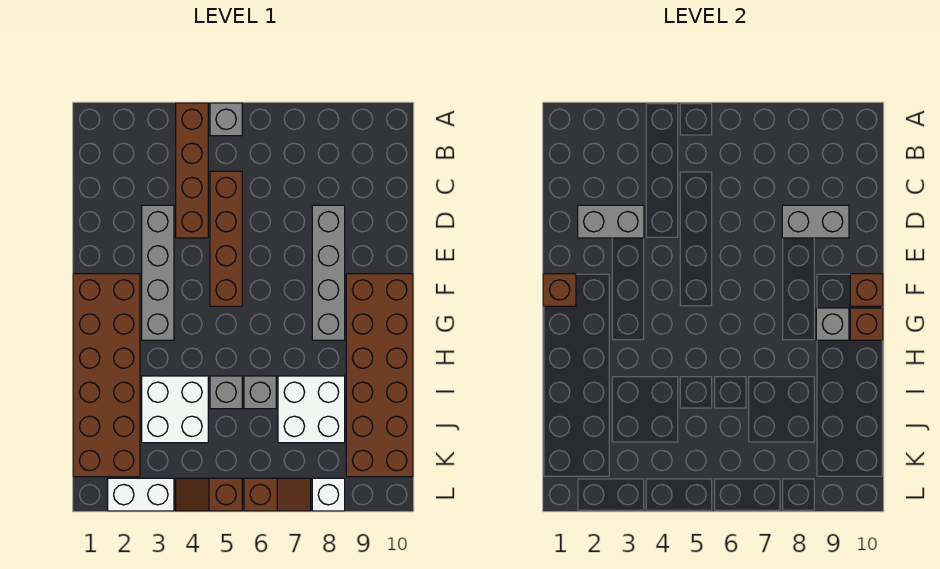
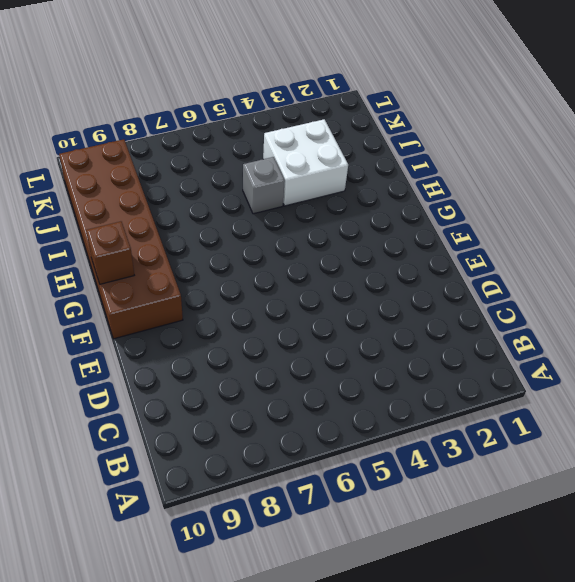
none -> brown brick A4:D4 level 1
none -> grey brick A5 level 1
none -> brown brick C5:F5 level 1

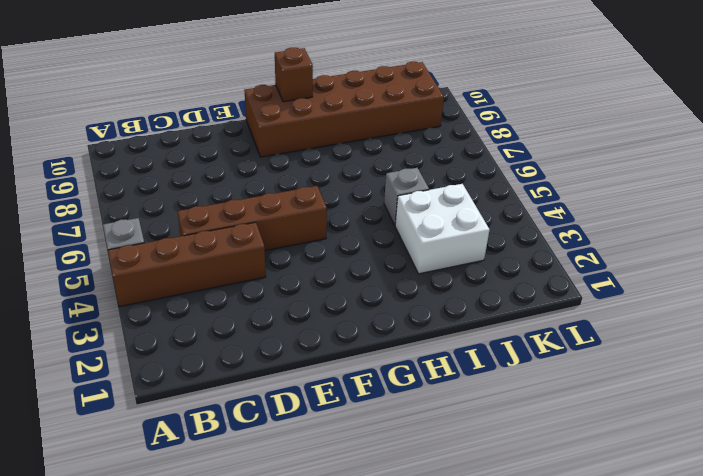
none -> grey brick D3:G3 level 1
none -> grey brick D8:G8 level 1
none -> brown brick F1:K2 level 1

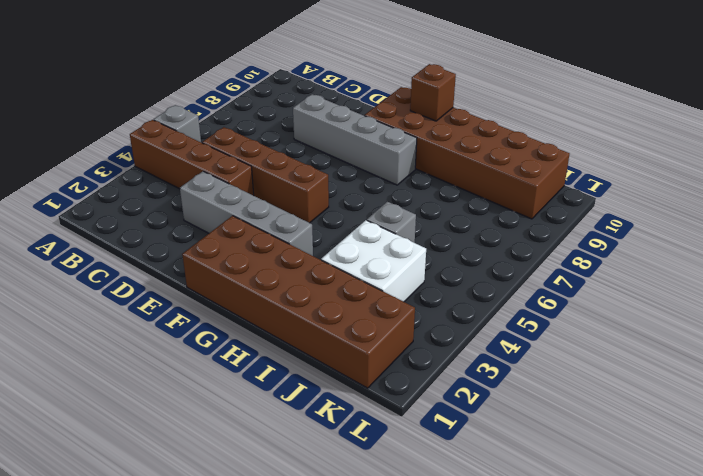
none -> grey brick I6 level 1
none -> white brick I7:J8 level 1
none -> white brick L2:L3 level 1

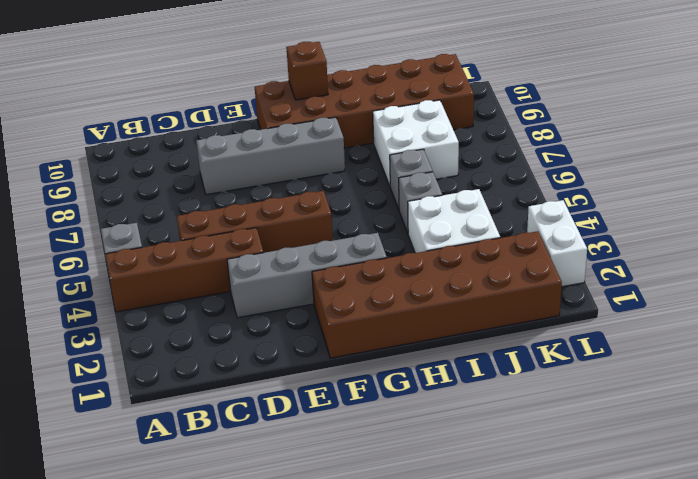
none -> brown slope L4:L5 level 1 top 5
none -> brown slope L6:L7 level 1 top 6
none -> white brick L8 level 1

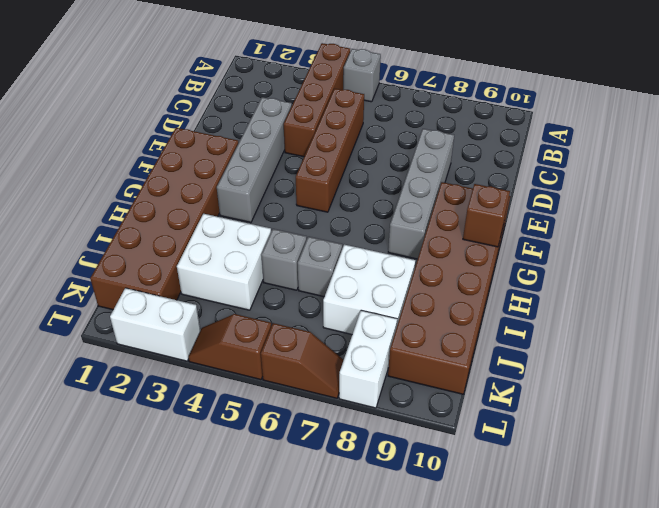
white brick K8:L8 level 1 -> white brick L8 level 1
none -> grey brick D2:D3 level 2
none -> grey brick D8:D9 level 2
none -> brown brick F1 level 2

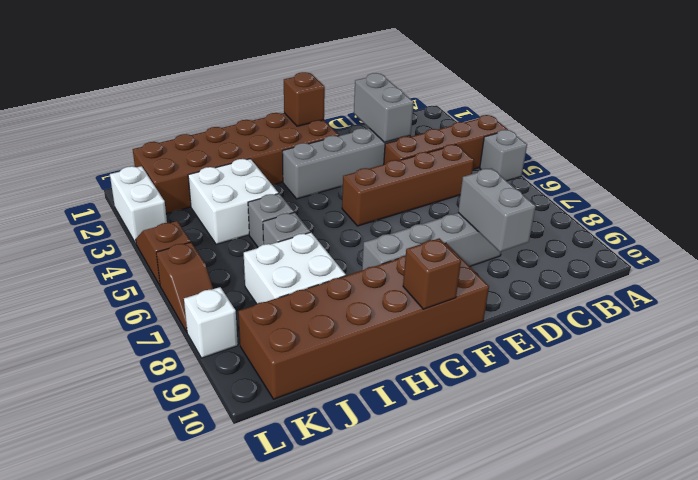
none -> brown brick F10 level 2
none -> grey brick G9 level 2

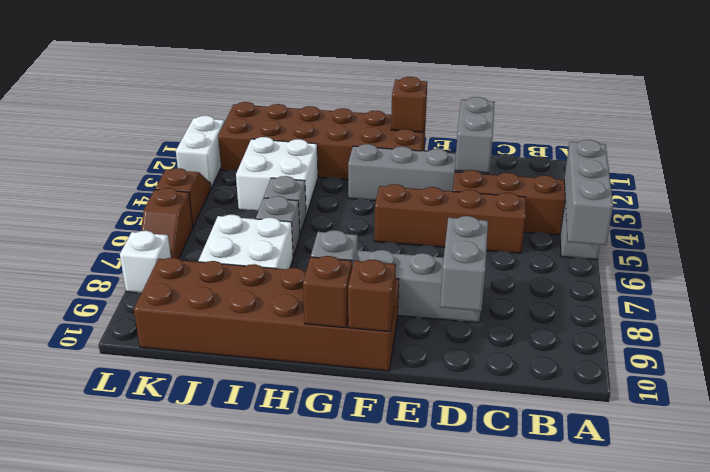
grey brick A4:A6 level 2 -> none

